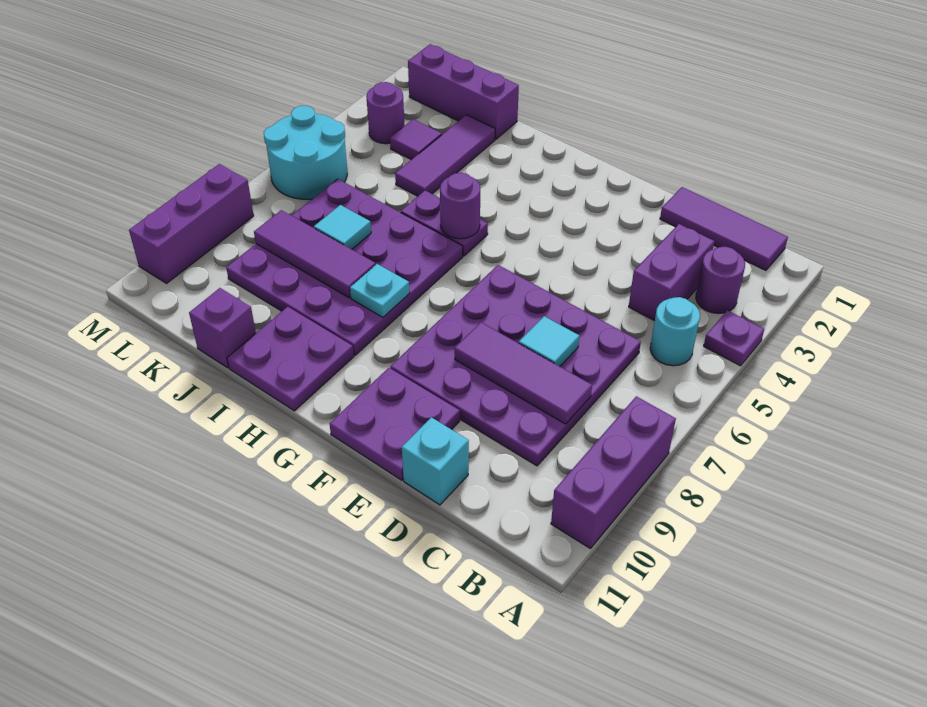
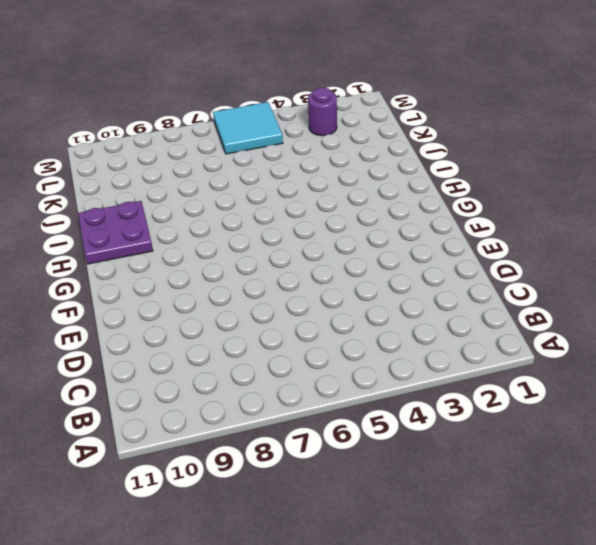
cyan tile L5:M6 level 1 -> cyan round brick L5:M6 level 1
none -> purple plate A4 level 1
none -> purple brick A8:A10 level 1
none -> purple tile B1:D1 level 1

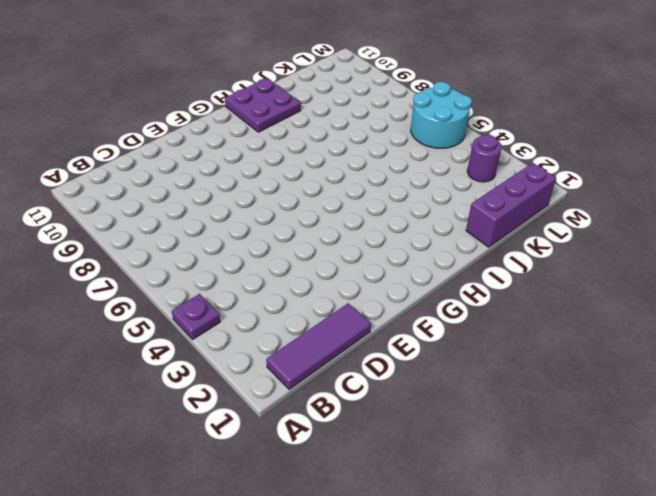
none -> purple brick A8:A10 level 1
none -> purple round brick B3 level 1
none -> cyan round brick B5 level 1

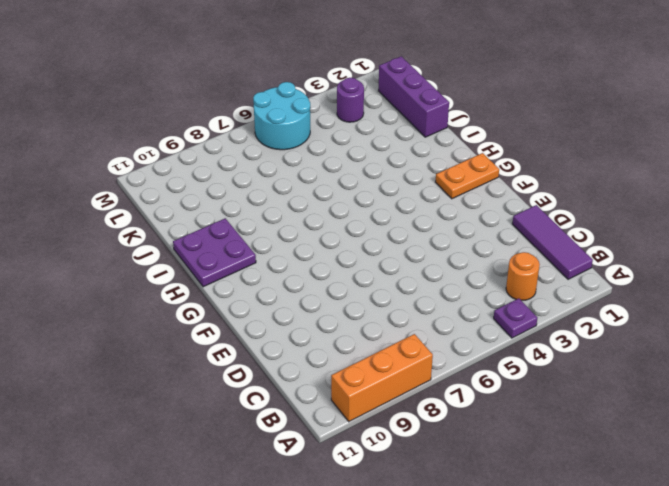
orange brick A8:A10 level 1 -> purple brick A8:A10 level 1
orange round brick B3 level 1 -> purple round brick B3 level 1
orange plate G1:G2 level 1 -> none
none -> cyan round brick B5 level 1
none -> purple brick C3:C4 level 1
none -> purple plate C6:F9 level 1

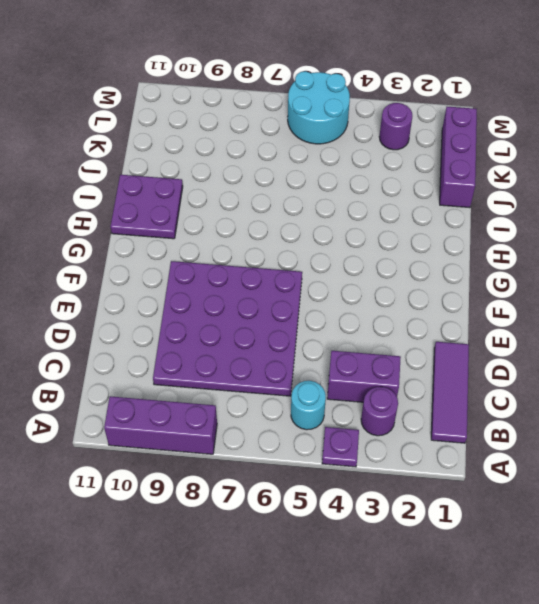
none -> cyan brick D11 level 1
none -> purple plate E10:F11 level 1
none -> purple plate H5:I5 level 1

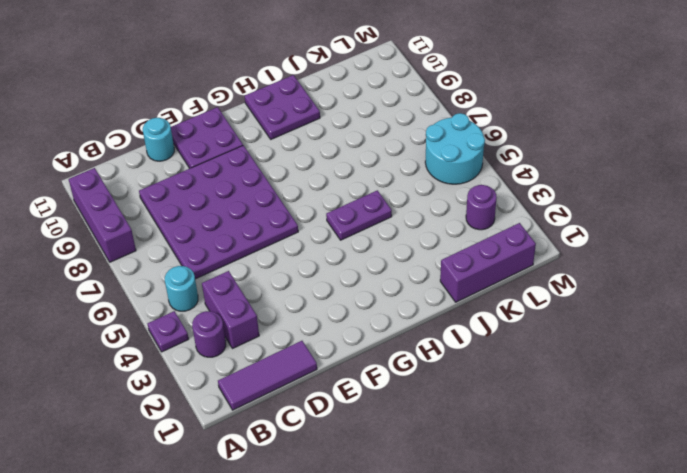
cyan round brick D11 level 1 -> cyan brick D11 level 1
none -> purple plate H6:K9 level 1
none -> purple tile J2:J4 level 1
none -> purple brick J11 level 1

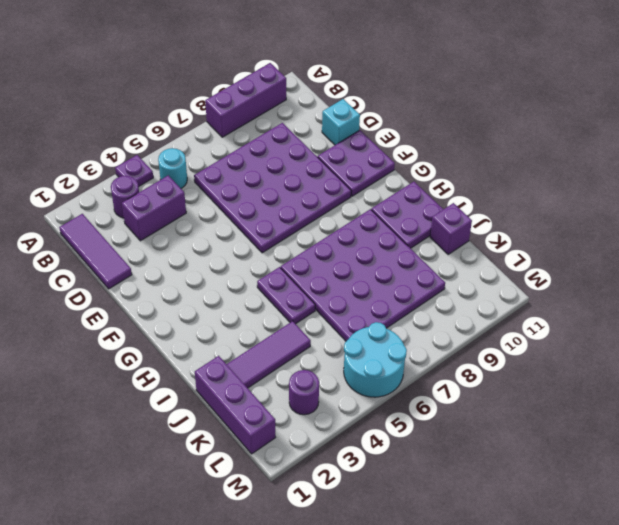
none -> purple tile K3 level 1
none -> purple brick M8:M10 level 1
none -> purple tile C8:E8 level 2

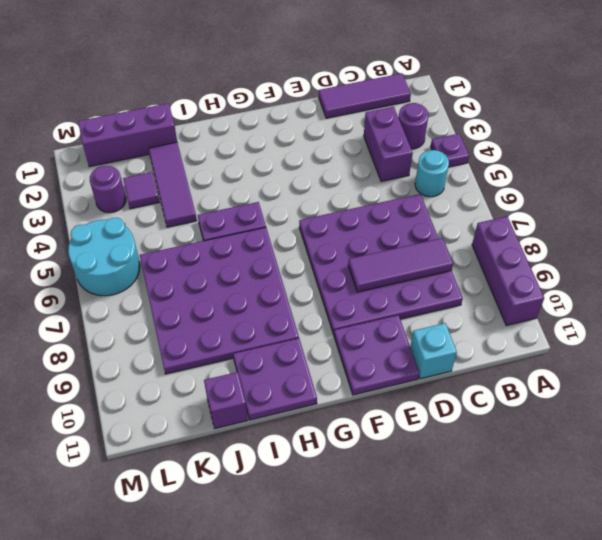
none -> purple brick M8:M10 level 1
none -> cyan tile D7 level 2
none -> purple round brick H5 level 2

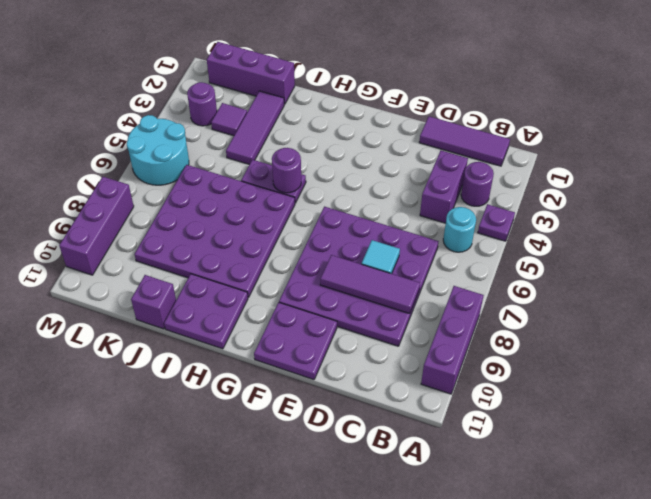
none -> cyan brick D11 level 1
none -> cyan plate H8 level 2
none -> purple tile I8:K8 level 2

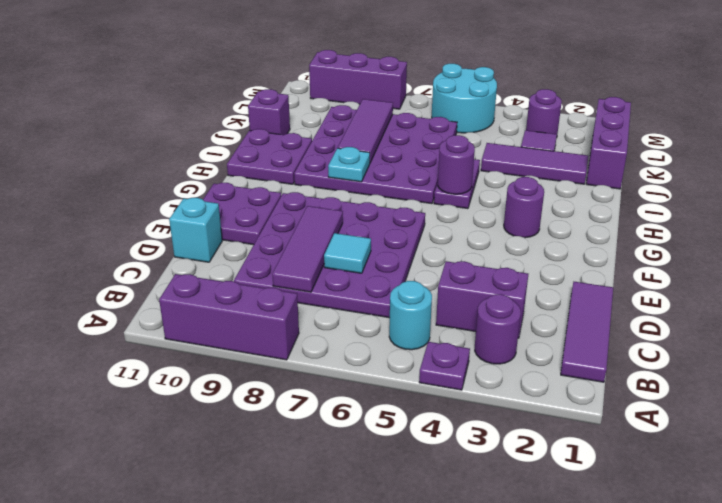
purple round brick G3 level 1 -> none
none -> cyan tile J7 level 2

